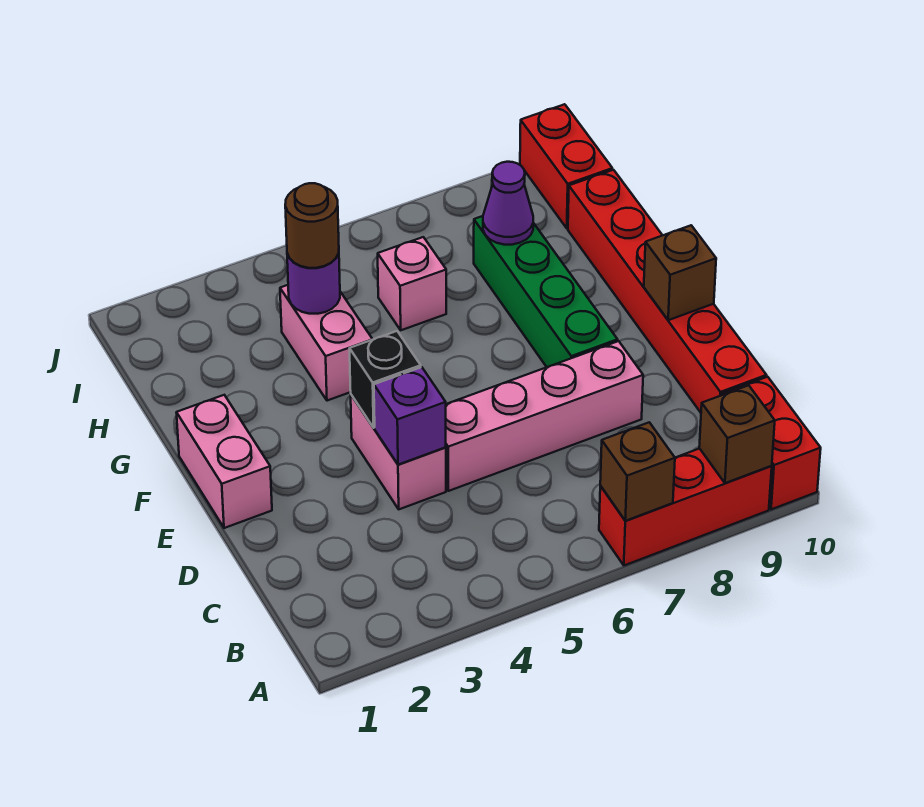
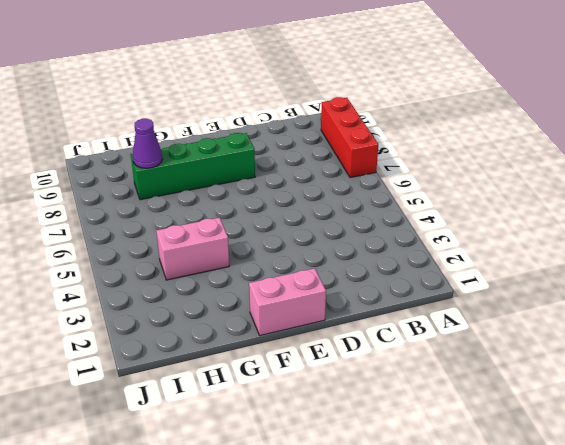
none -> red brick A10:B10 level 1
none -> red brick C10:H10 level 1
none -> pink brick D4:E4 level 1

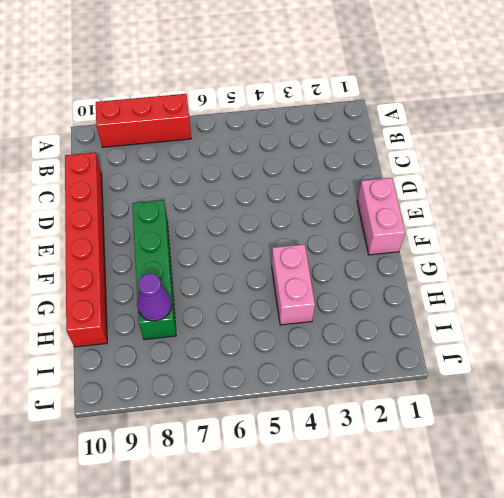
none -> red brick A10:B10 level 1
none -> pink brick D4:E4 level 1
none -> pink brick D5:D8 level 1

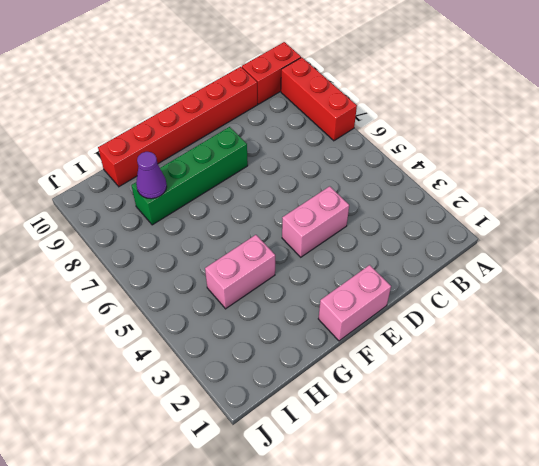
none -> pink brick D5:D8 level 1
none -> pink brick H6 level 1
none -> red brick I10:J10 level 1

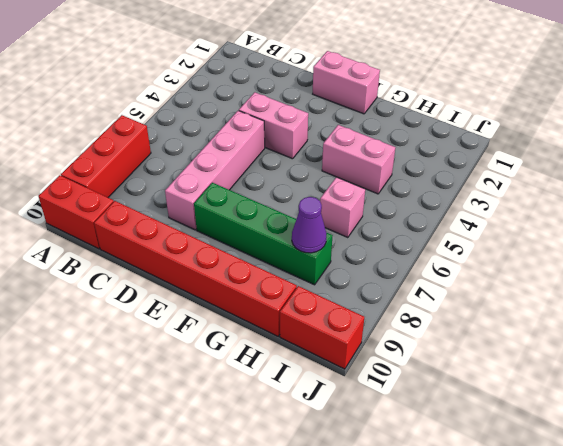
none -> brown brick A7 level 2
none -> brown brick A9 level 2
none -> purple brick D4 level 2

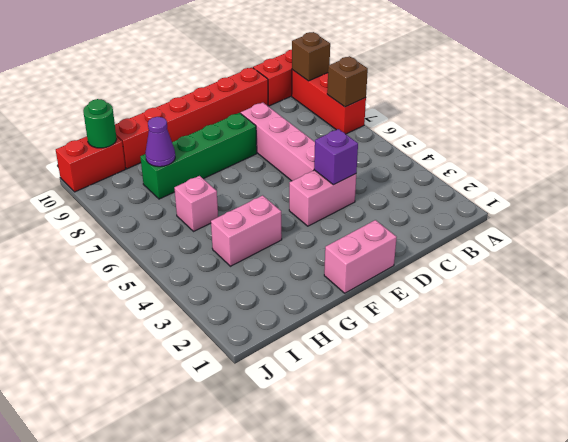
green round brick I10 level 2 -> none
none -> black brick E4 level 2
none -> brown brick E10 level 2
none -> purple round brick H4 level 2

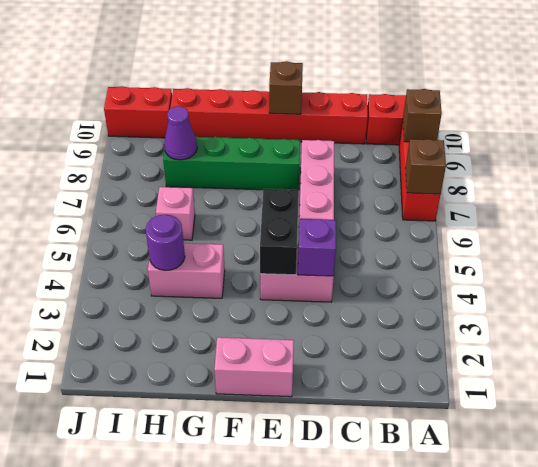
black brick E4:E5 level 2 -> black brick E4 level 2
none -> brown round brick H4 level 3

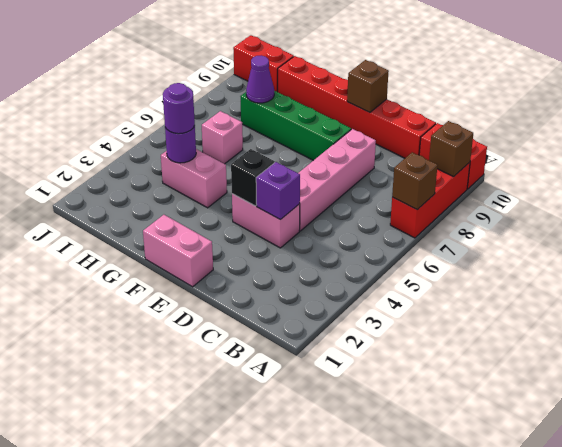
purple round brick H4 level 3 -> brown round brick H4 level 3

